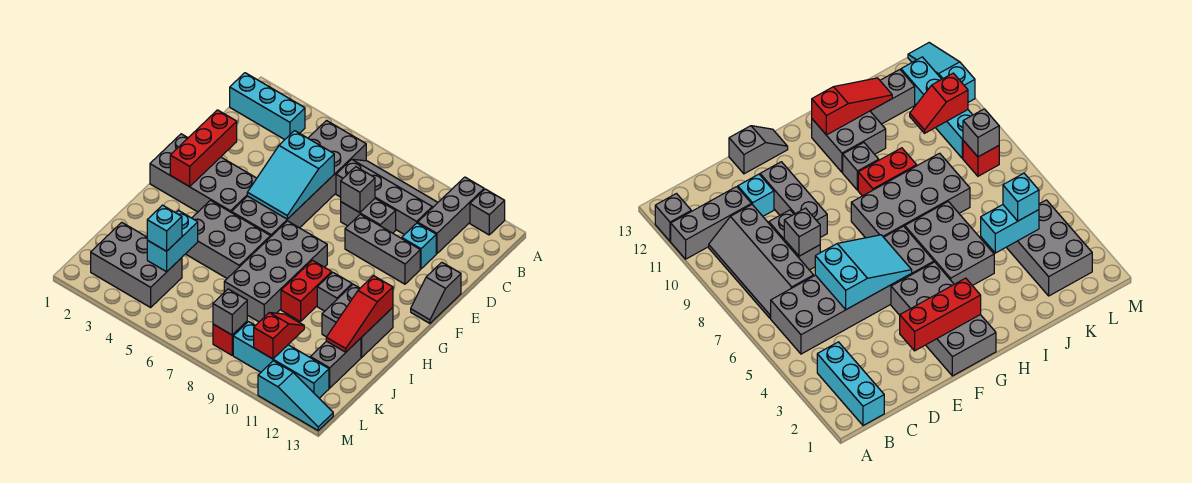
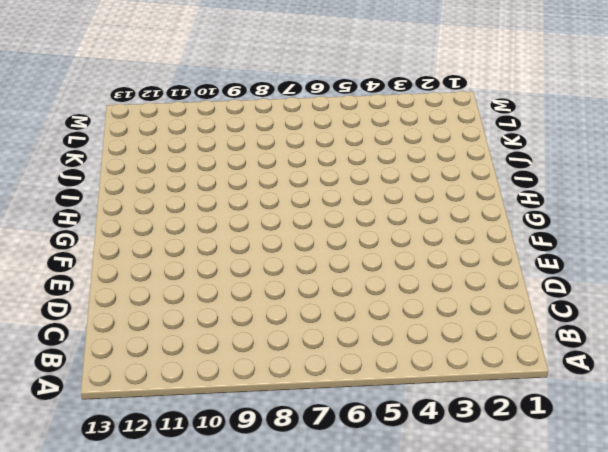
none -> grey brick A11:C11 level 1
none -> grey brick A12 level 1
none -> cyan brick B1:B3 level 1

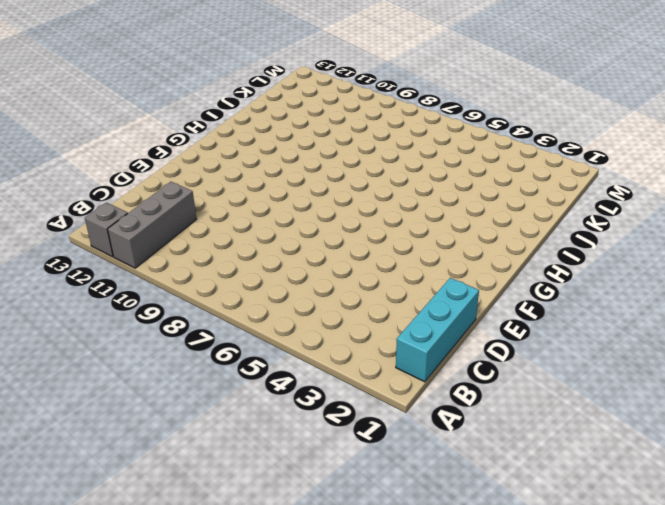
cyan brick B1:D1 level 1 -> cyan brick B1:B3 level 1
none -> grey brick B5:G6 level 1
none -> grey slope B7:C10 level 1 top C
none -> grey brick D8:D9 level 1

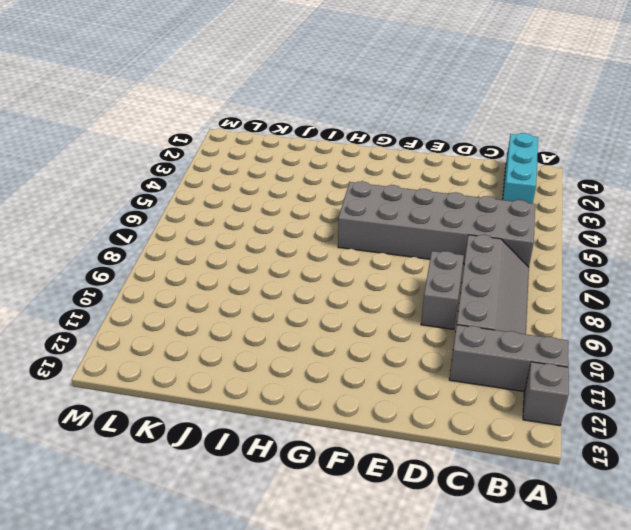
none -> cyan brick D11 level 1
none -> grey brick E9:E11 level 1
none -> grey slope E13:F13 level 1 top E

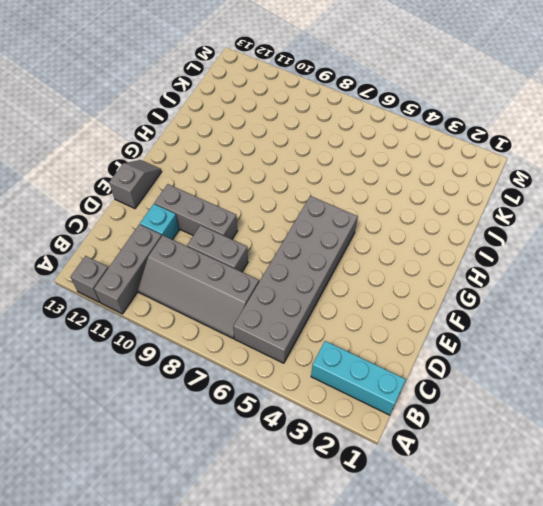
none -> grey brick F1:G4 level 1
none -> grey brick G7:J8 level 1
none -> grey brick H4:I6 level 1

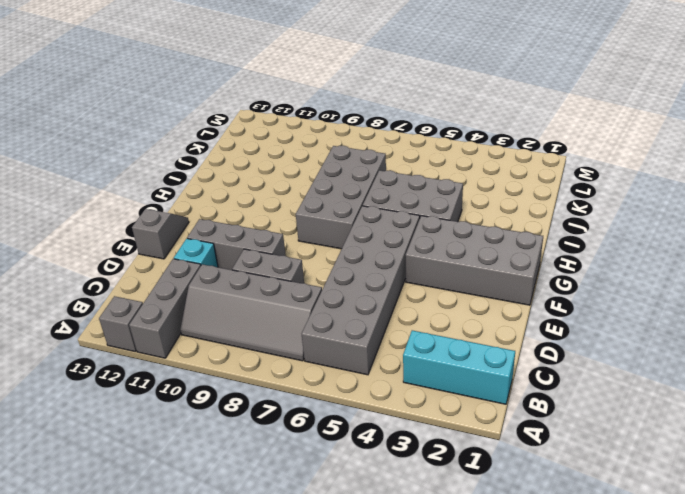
none -> red brick H9:I9 level 1
none -> grey brick H10 level 1
none -> grey brick H11:I12 level 1

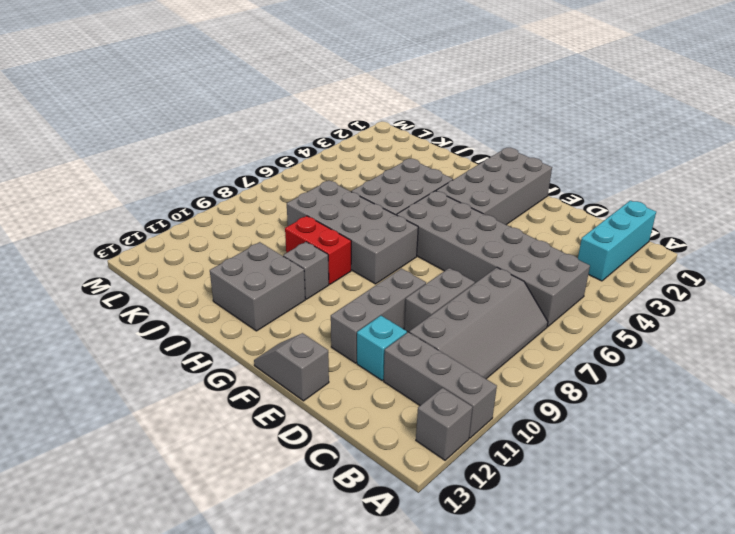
none -> grey brick J12:K12 level 1
none -> grey brick K2:L4 level 1
none -> red brick L8 level 1

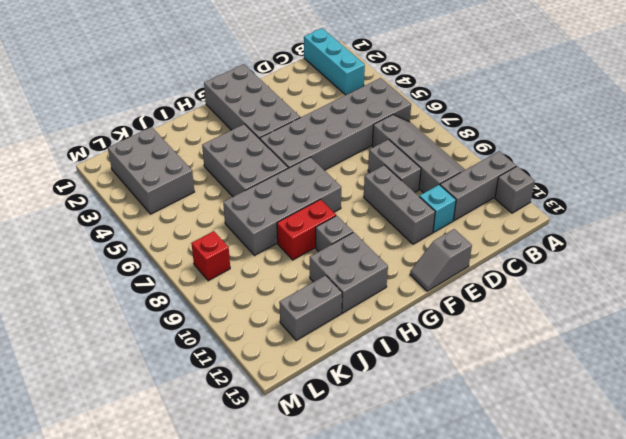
none -> cyan brick L9:L12 level 1
none -> cyan slope M11:M13 level 1 top 11
none -> cyan slope D5:F6 level 2 top D

